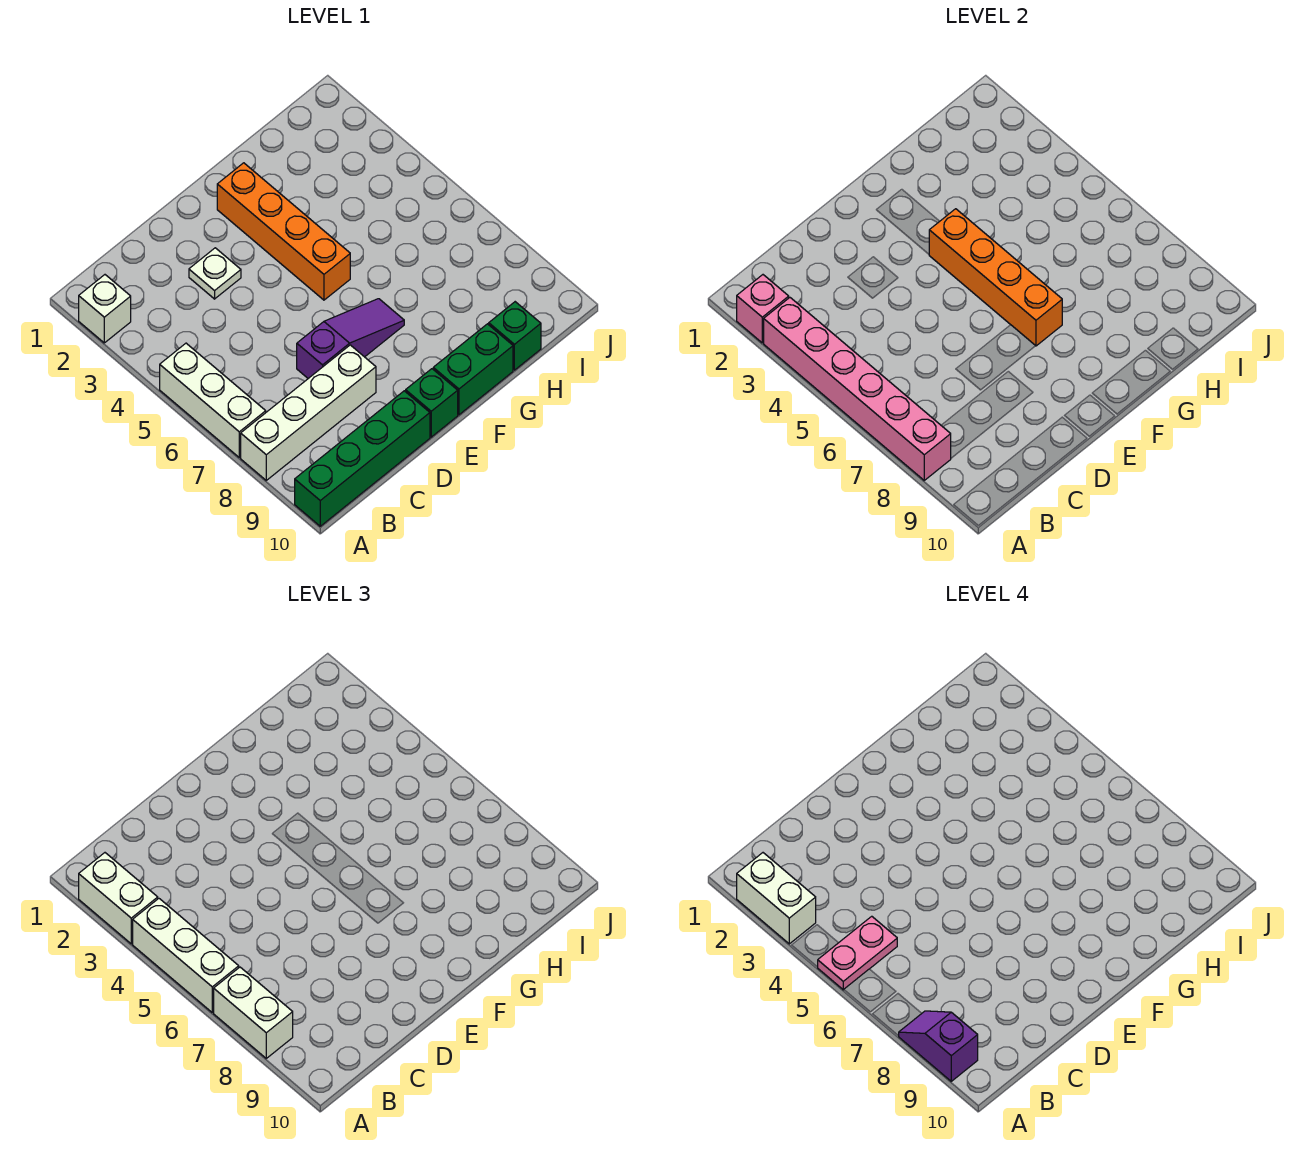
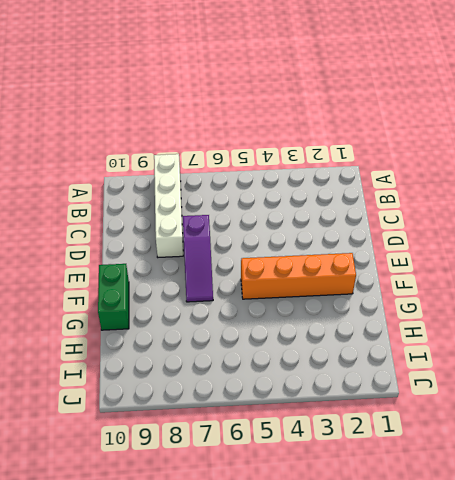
none -> white brick A2 level 1
none -> white brick A5:A7 level 1
none -> green brick A10:D10 level 1

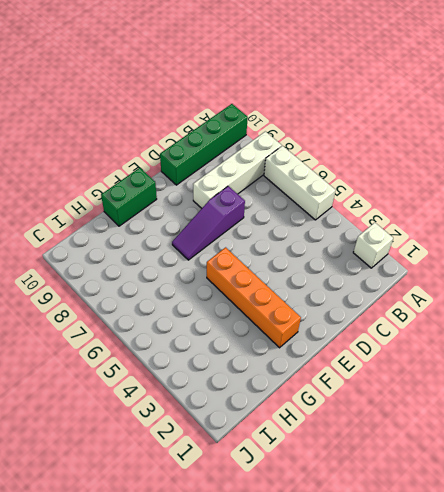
none -> white plate D3 level 1
none -> green brick E10 level 1
none -> green brick H10 level 1

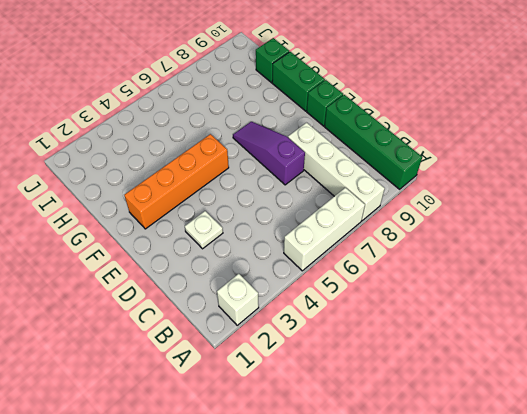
none -> pink brick A2 level 2
none -> pink brick A3:A8 level 2
none -> orange brick F4:F7 level 2

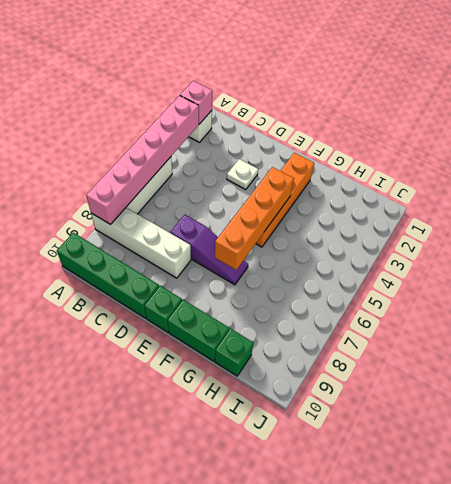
none -> white brick A2:A3 level 3
none -> white brick A4:A6 level 3
none -> white brick A7:A8 level 3

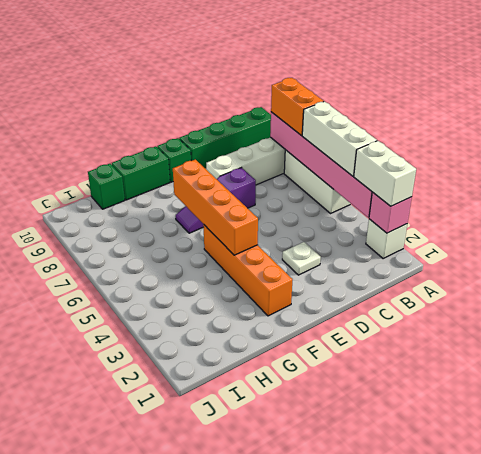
orange brick A7:A8 level 3 -> white brick A7:A8 level 3
none -> white brick A2:A3 level 4
none -> pink plate A5:B5 level 4
none -> purple slope A8:A9 level 4 top 9

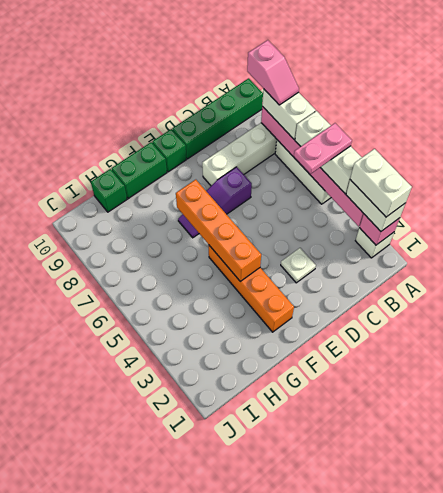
pink slope A8:A9 level 4 top 9 -> purple slope A8:A9 level 4 top 9

